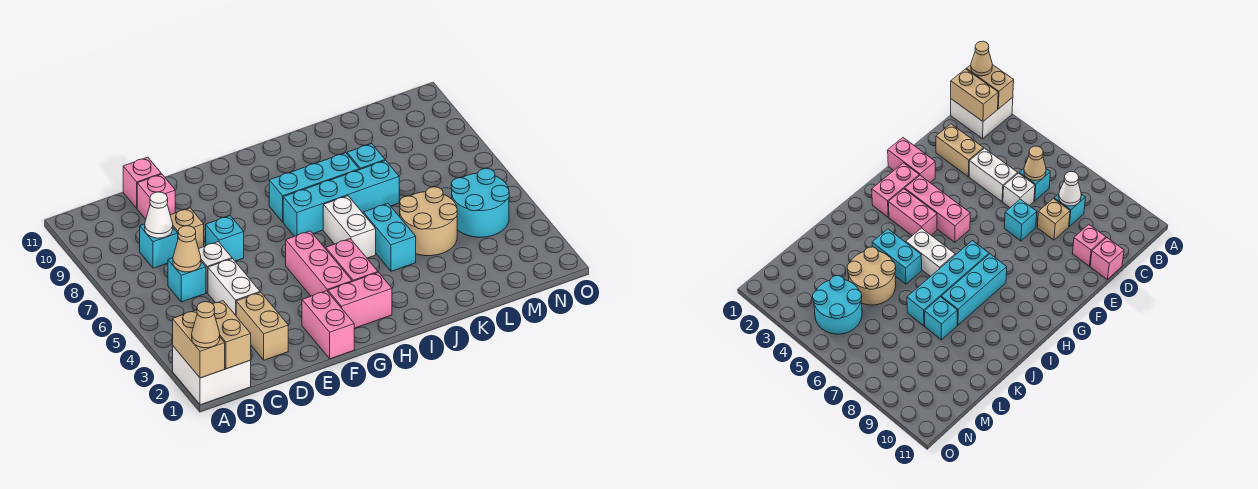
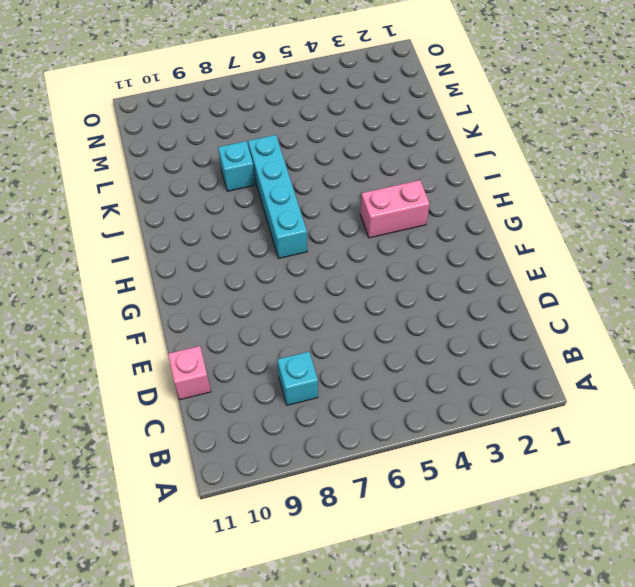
none -> white brick A1:B2 level 1
none -> cyan brick C6 level 1
none -> tan brick D2:D3 level 1

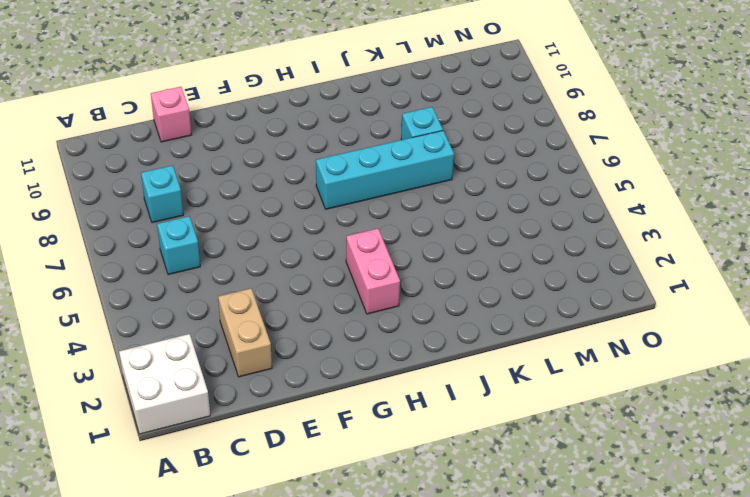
none -> white brick D4:D5 level 1
none -> white brick D6 level 1
none -> tan brick D8 level 1

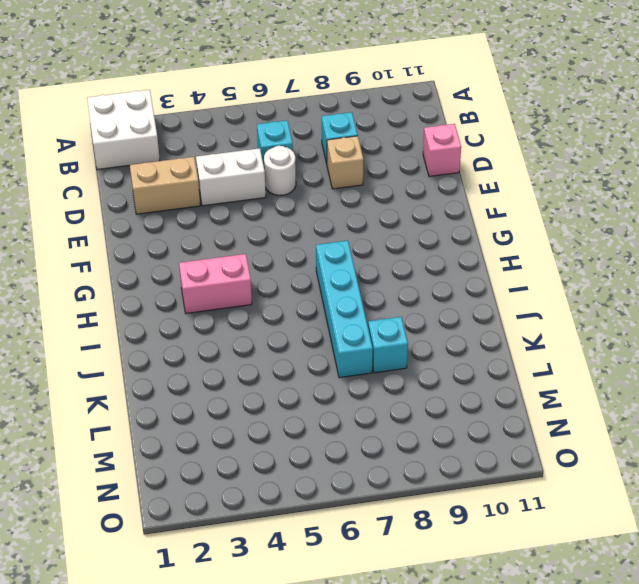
white round brick D6 level 1 -> white brick D6 level 1
none -> pink brick D10 level 1
none -> cyan brick E7 level 1
none -> pink brick F1:F2 level 1

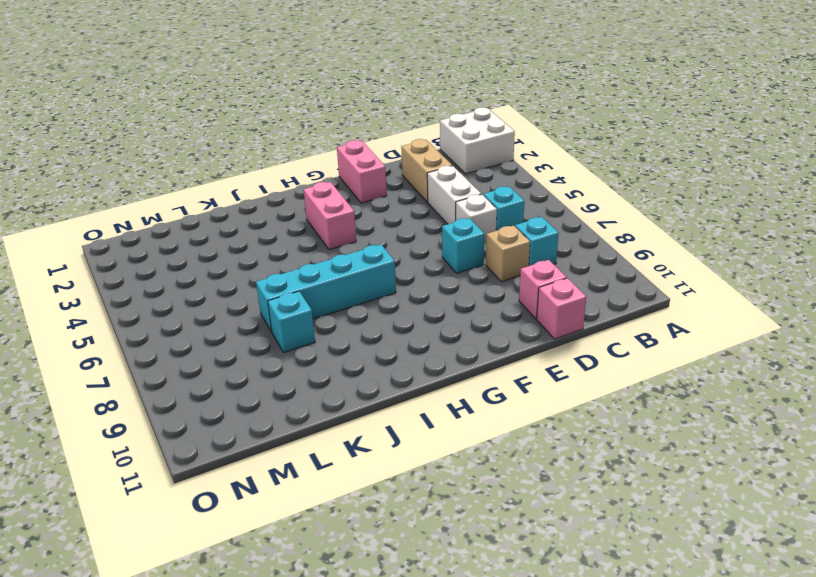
none -> pink brick G2:H2 level 1
none -> pink brick G3:G5 level 1
none -> cyan brick H8:J8 level 1

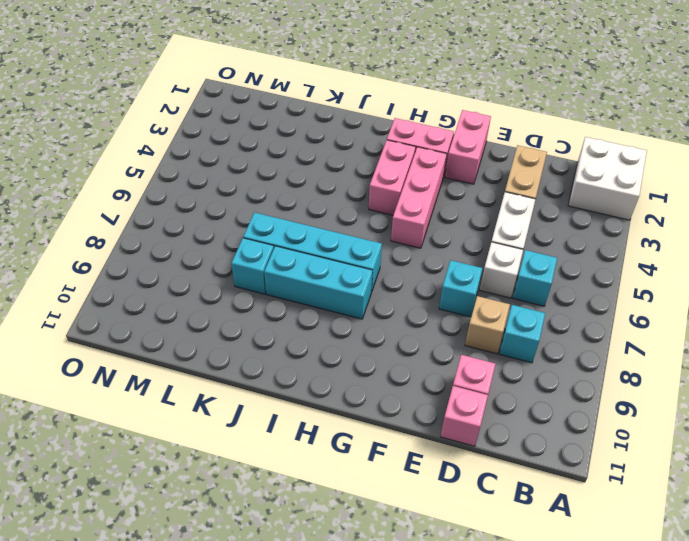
none -> white brick I5:I6 level 1
none -> cyan brick J4:J5 level 1
none -> tan round brick K4:L5 level 1

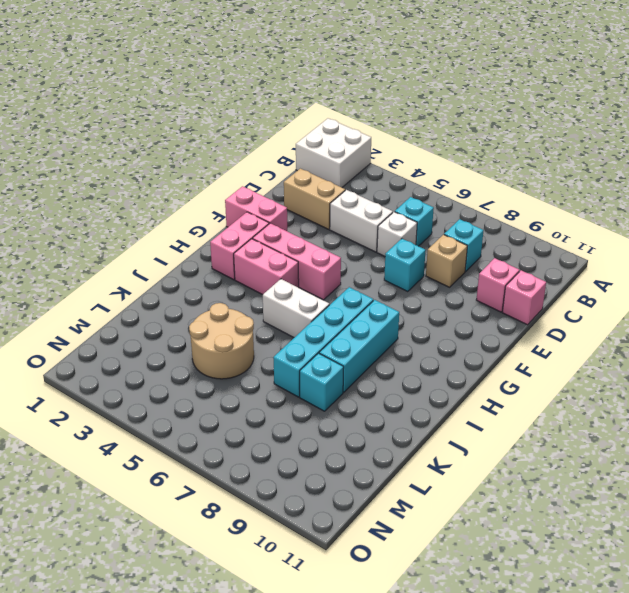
none -> cyan brick J4:J5 level 1
none -> cyan round brick M4:N5 level 1
none -> tan brick A1:A2 level 2

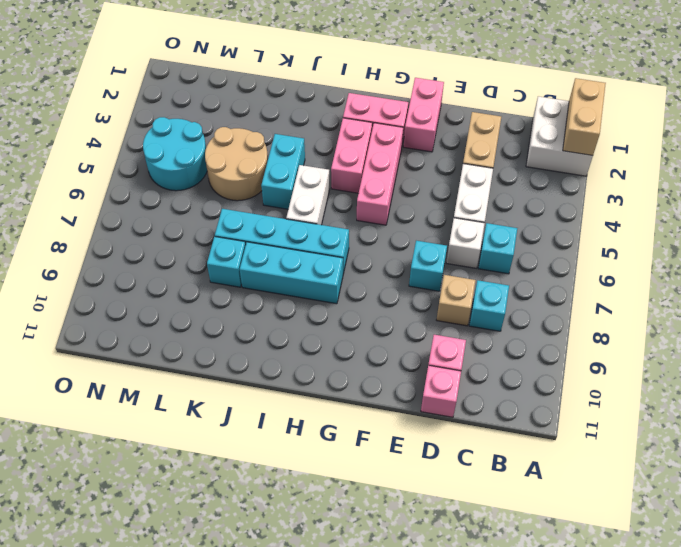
none -> tan brick B1:B2 level 2
none -> tan cone C6 level 2
none -> white cone C8 level 2

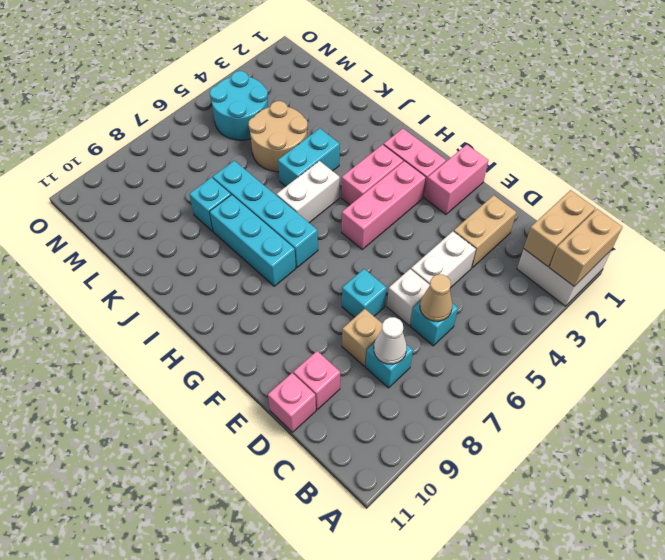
none -> tan cone A1 level 3

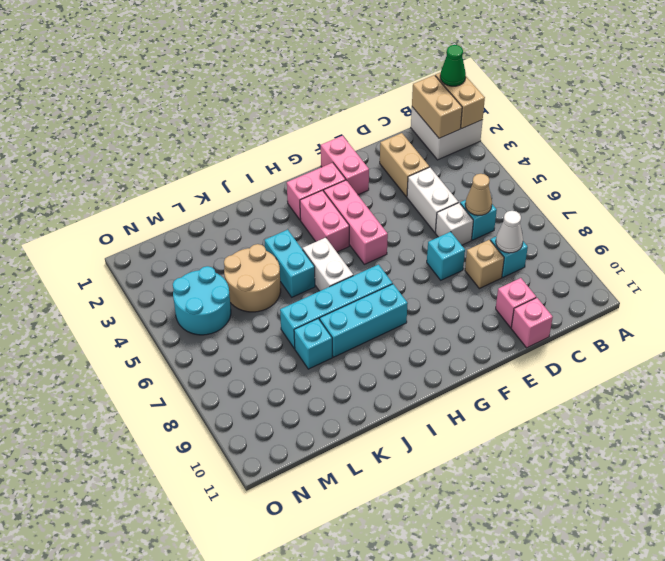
green cone A1 level 3 -> tan cone A1 level 3

